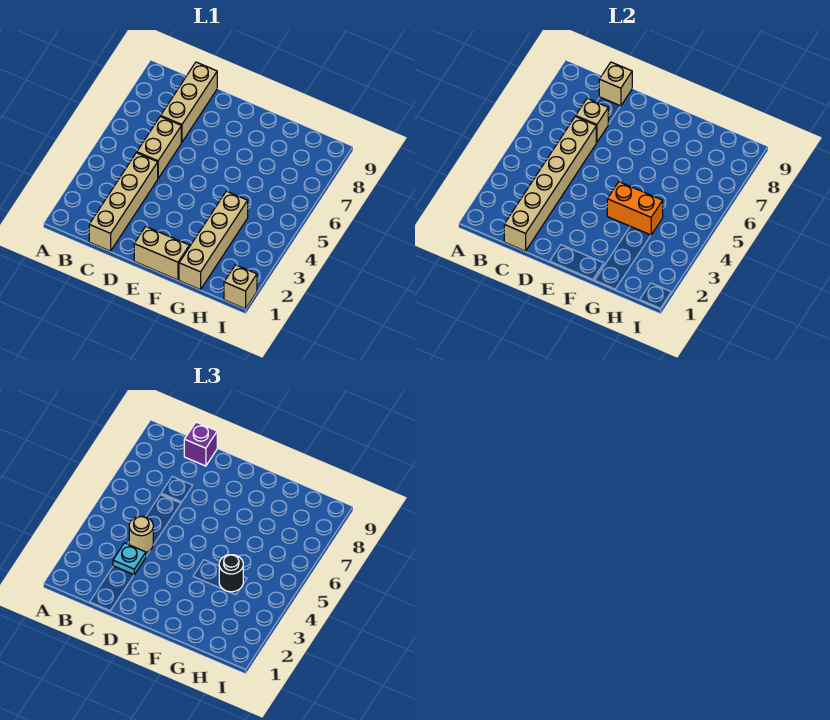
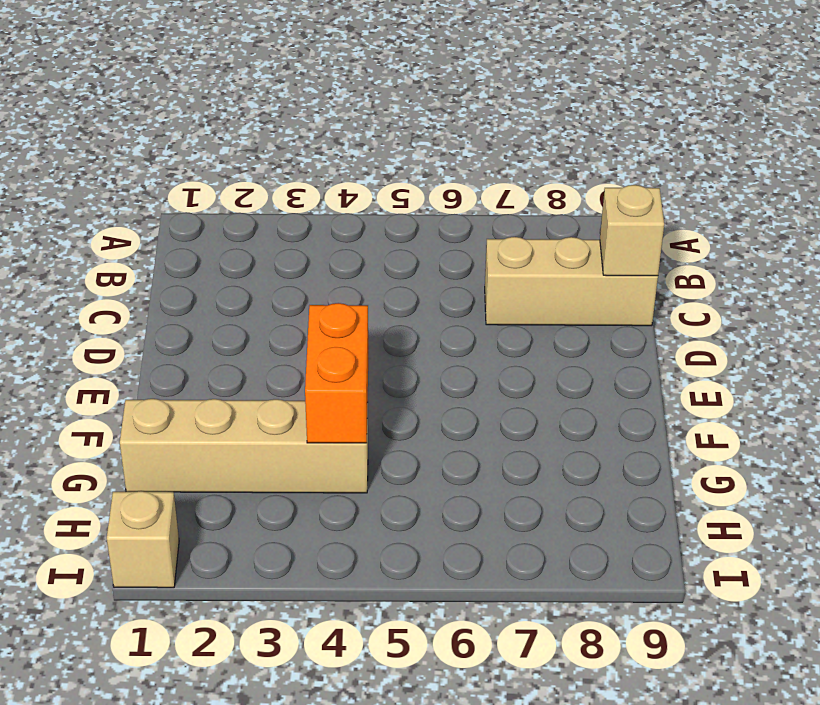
none -> tan brick C1:C4 level 1
none -> tan brick C5:C6 level 1
none -> tan brick E1:F1 level 1

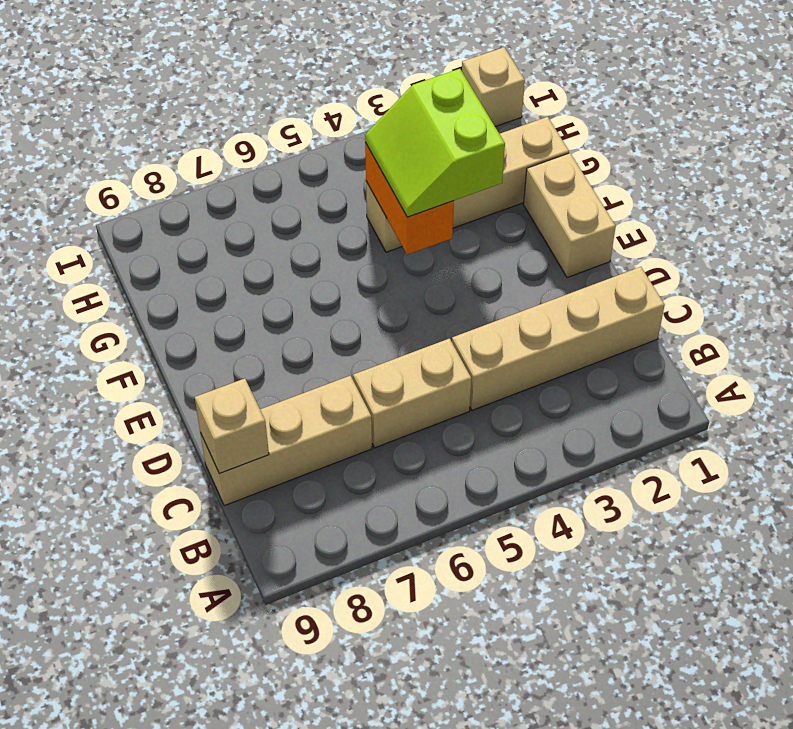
lime slope F3:G4 level 3 top 3 -> black round brick G4 level 3
none -> tan brick C1:C6 level 2
none -> tan brick C7 level 2
none -> cyan plate C3 level 3

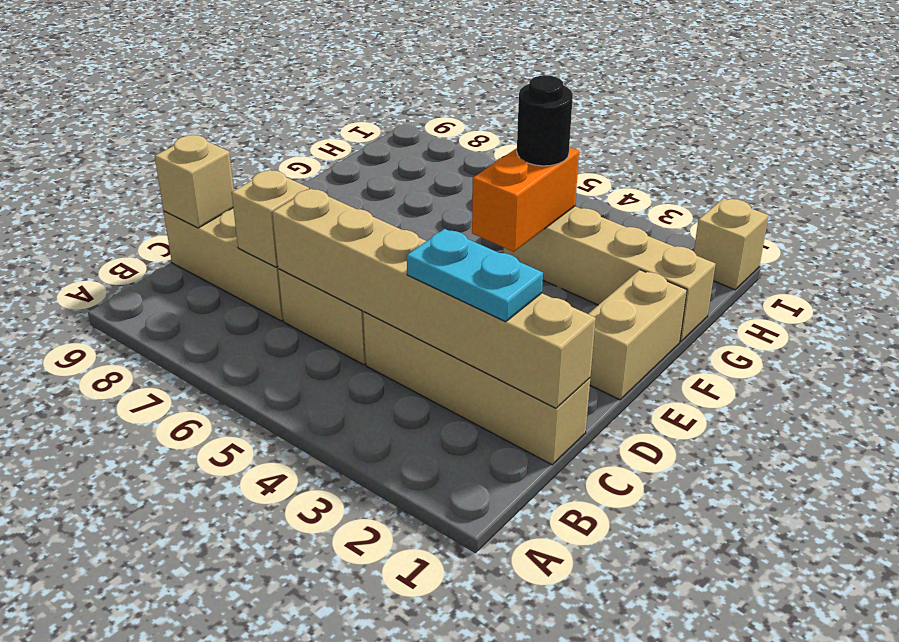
cyan plate C2:C3 level 3 -> cyan plate C3 level 3
none -> tan round brick C4 level 3
none -> purple brick C9 level 3

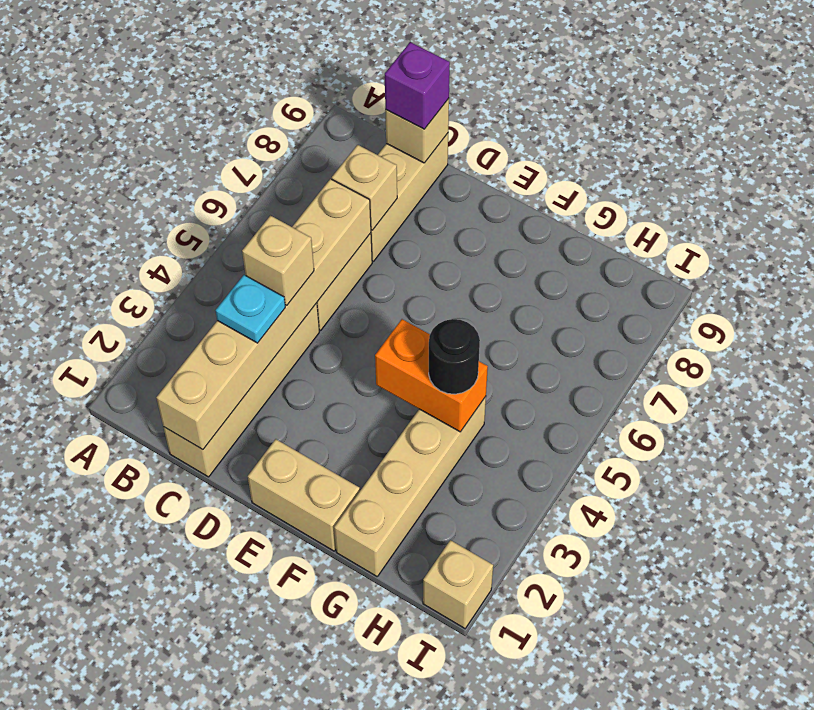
tan brick C4 level 3 -> tan round brick C4 level 3

